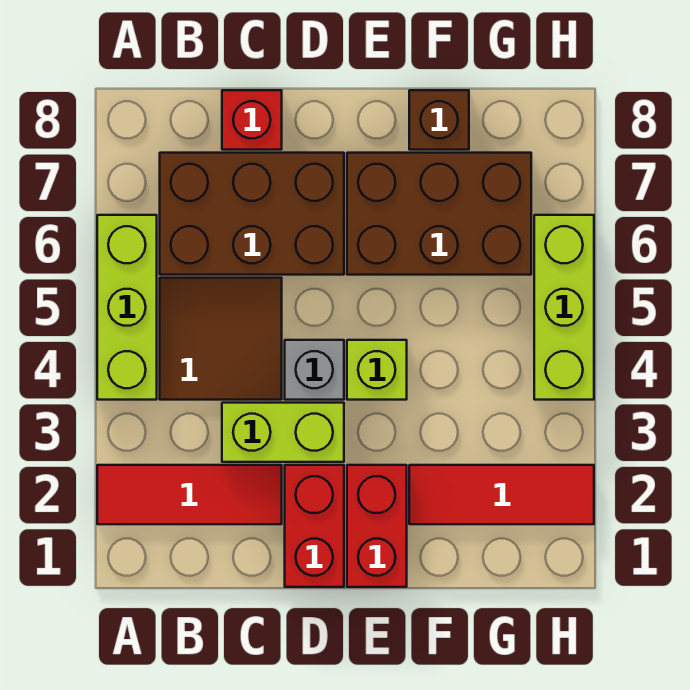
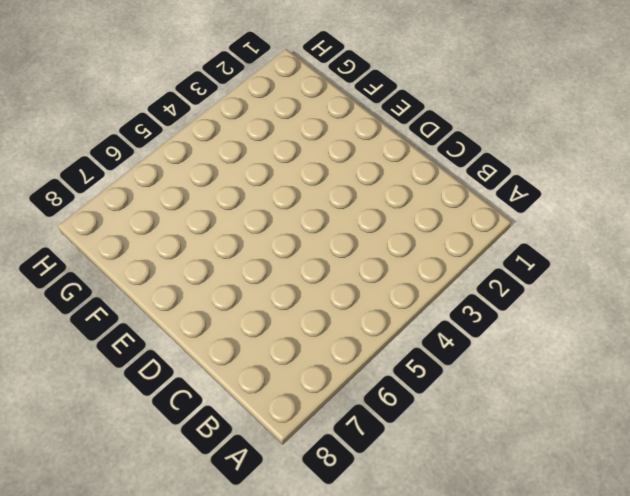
none -> red tile A2:C2 level 1
none -> lime brick A4:A6 level 1
none -> brown tile B4:C5 level 1

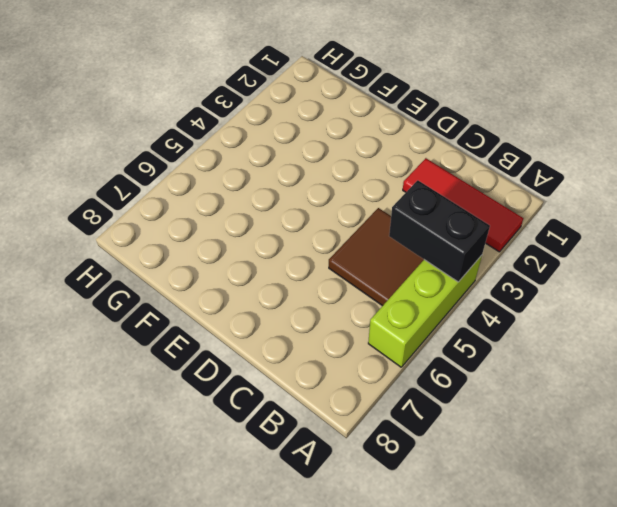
black brick A4:B4 level 2 -> none
none -> brown brick B6:D7 level 1
none -> lime brick C3:D3 level 1
none -> red brick C8 level 1

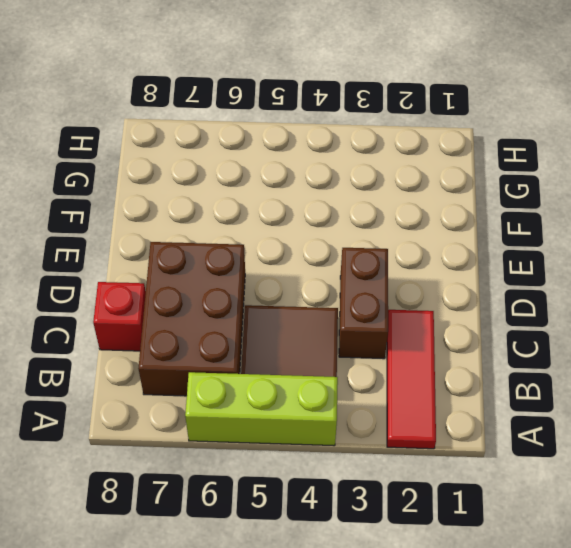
brown brick C3:D3 level 1 -> lime brick C3:D3 level 1
none -> red brick D1:D2 level 1
none -> grey brick D4 level 1
none -> red brick E1:E2 level 1

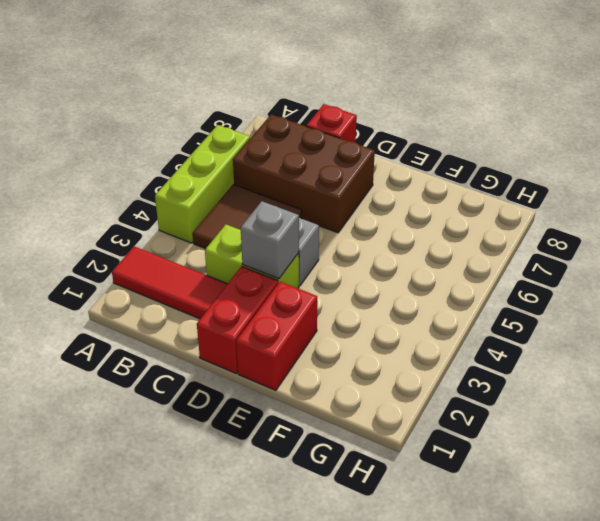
grey brick D3 level 2 -> none
none -> lime brick E4 level 1
none -> brown brick E6:G7 level 1
none -> red tile F2:H2 level 1

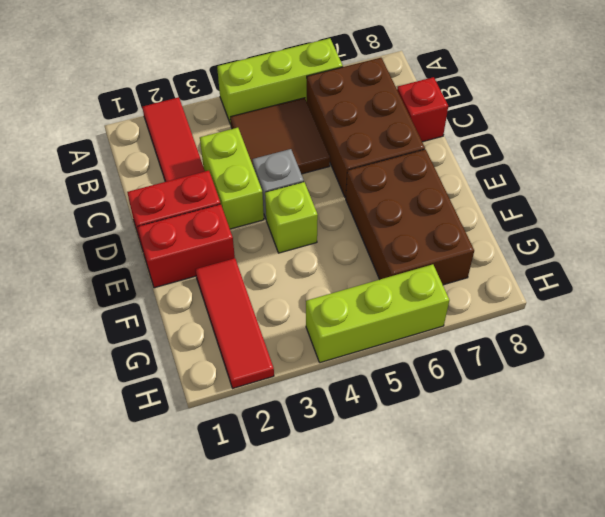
none -> brown brick F8 level 1

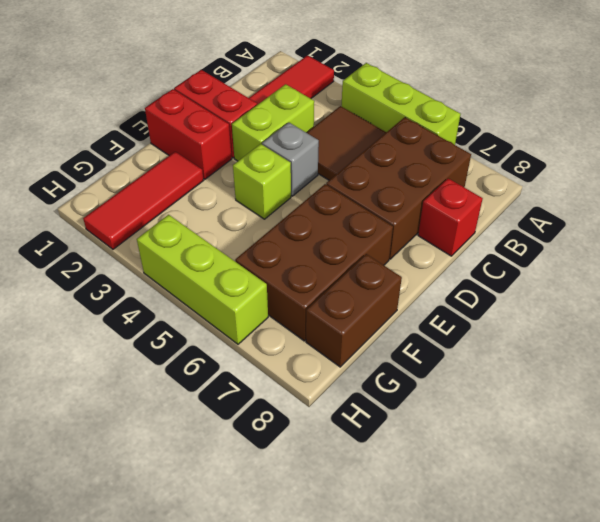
brown brick F8:G8 level 1 -> brown brick F8 level 1

